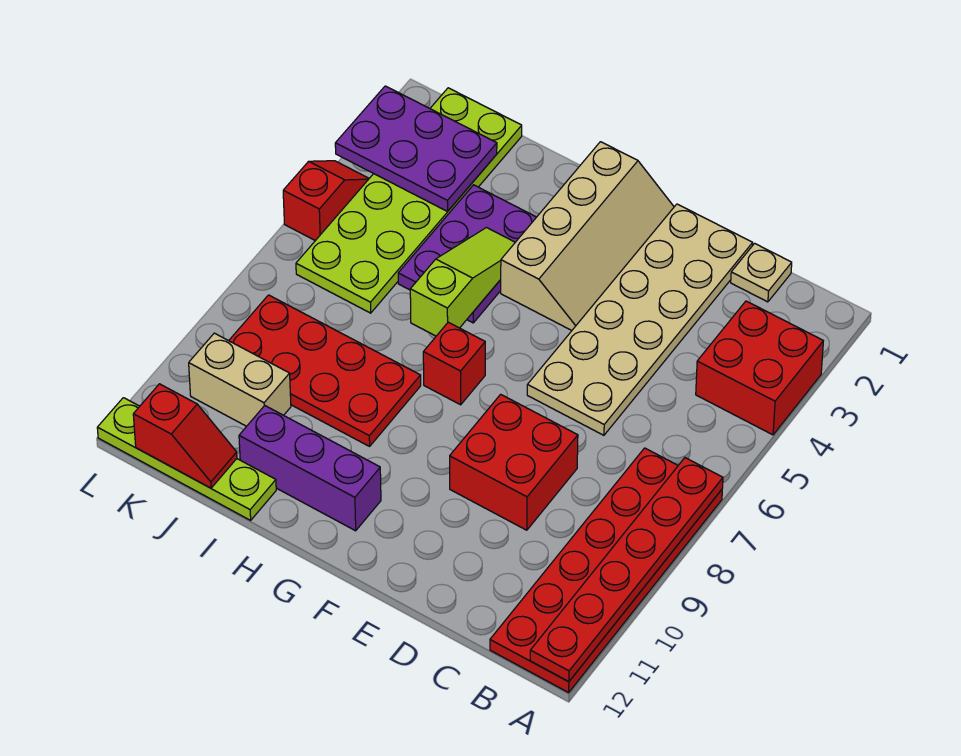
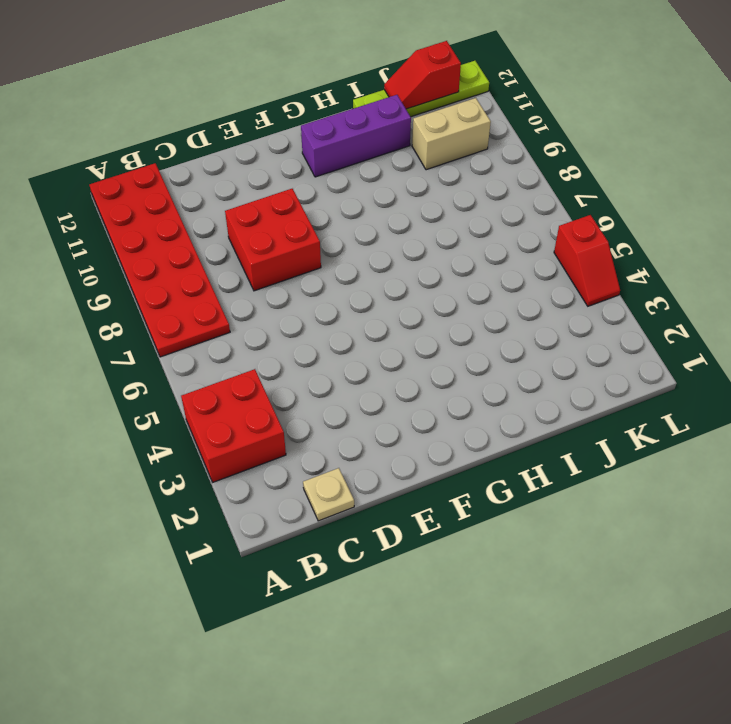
none -> tan plate D1:E6 level 1
none -> tan slope F1:G4 level 1 top G
none -> red brick G7 level 1

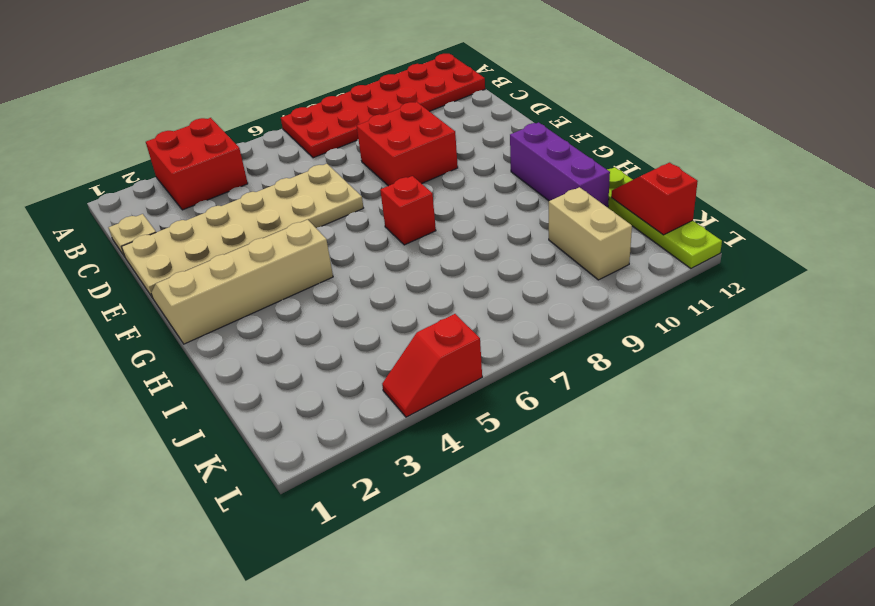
none -> purple plate H3:I5 level 1
none -> red plate H8:K9 level 1
none -> lime plate J1:K6 level 1

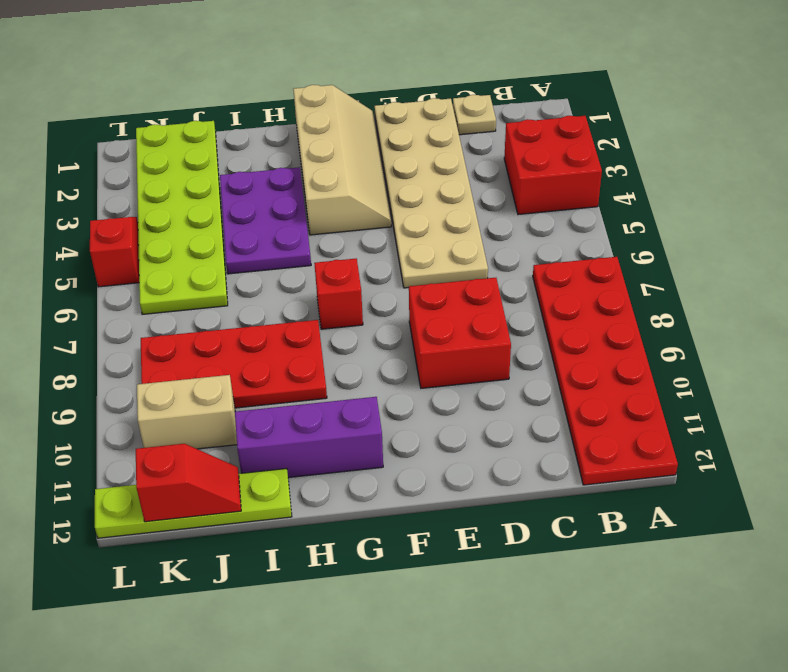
none -> red plate A7:A12 level 2
none -> lime slope H4:H6 level 2 top 6
none -> purple plate J2:L3 level 2

